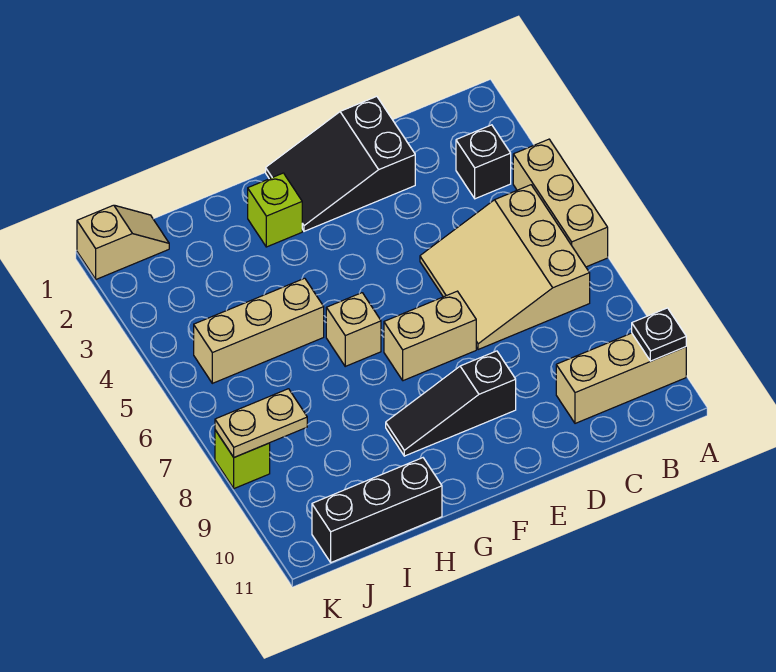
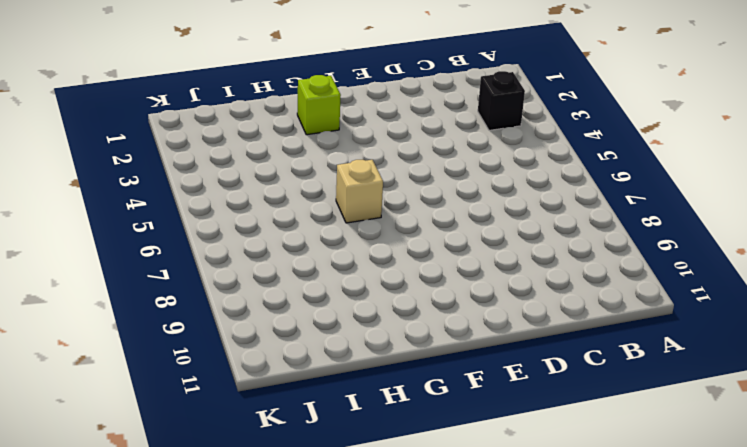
none -> tan brick A4:A6 level 1
none -> tan brick A10:C10 level 1
none -> tan slope B5:D7 level 1 top B

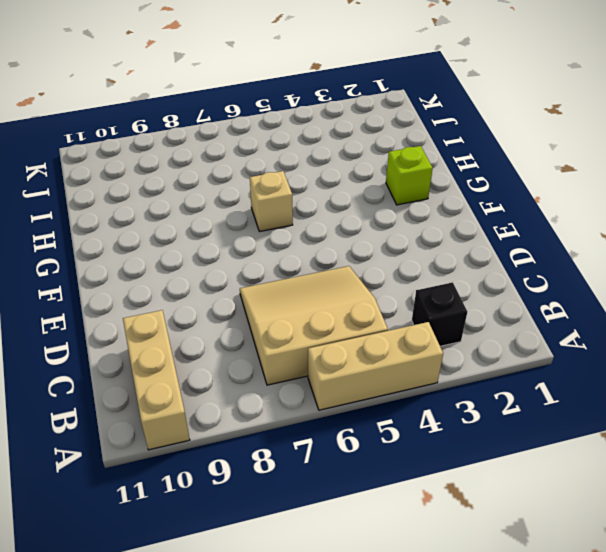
none -> black slope D1:F2 level 1 top D
none -> tan brick E7:F7 level 1
none -> black slope E9:G9 level 1 top E

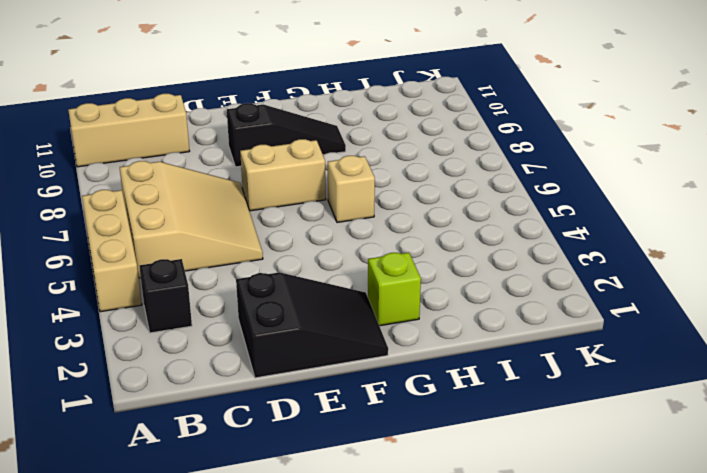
none -> tan brick H5:J5 level 1
none -> black brick H11:J11 level 1
none -> tan slope J1:K1 level 1 top K

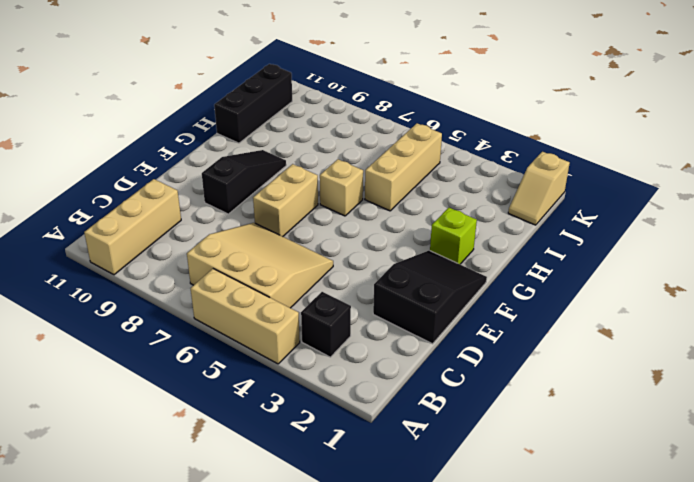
none -> lime brick K8 level 1
none -> black plate A10 level 2
none -> tan plate J8:K8 level 2

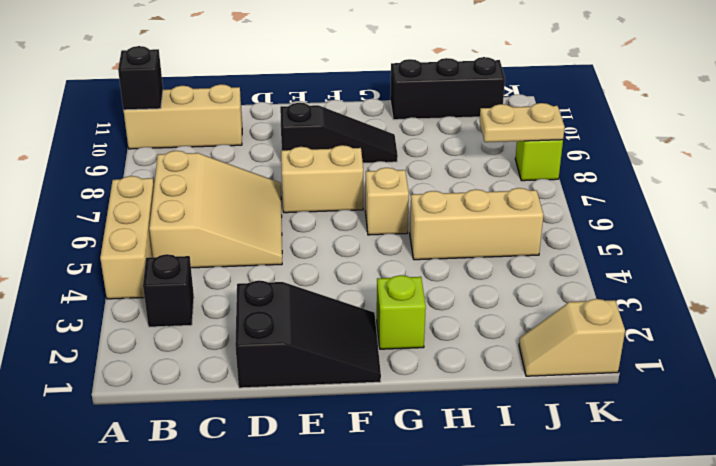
black brick A10 level 2 -> black plate A10 level 2

